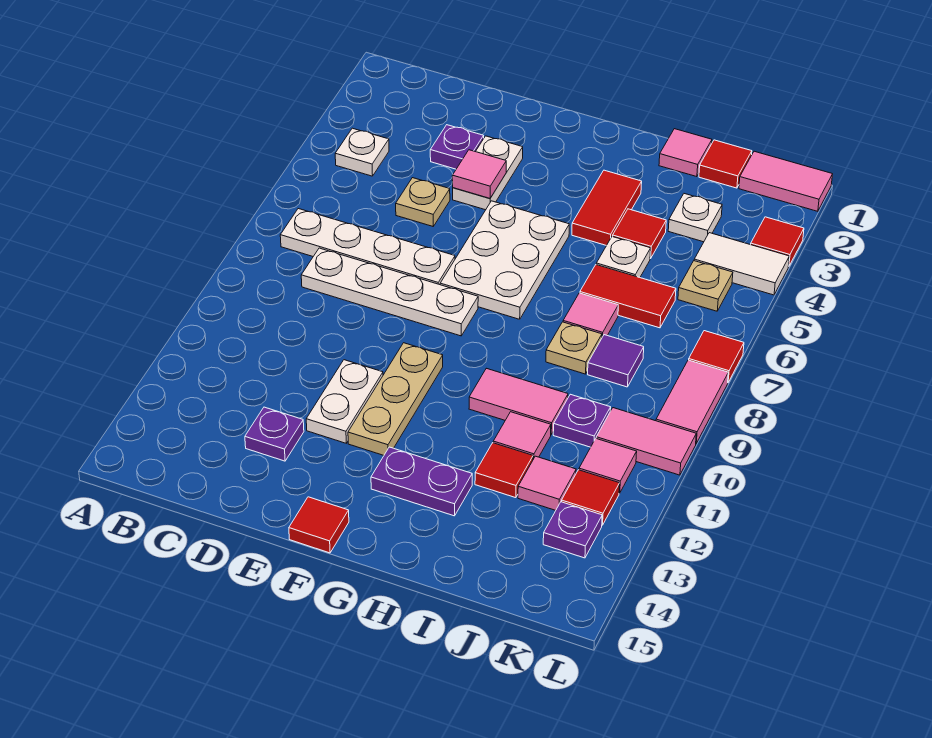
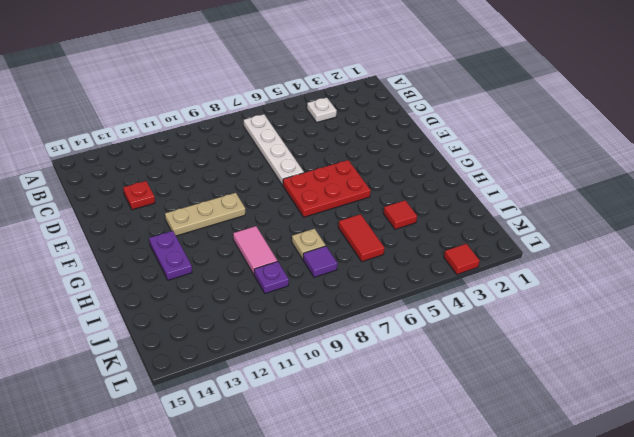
red plate D13 level 1 -> purple plate D13 level 1
red plate F5:G7 level 1 -> white plate F5:G7 level 1
none -> white plate C8:F8 level 1
none -> purple plate D3 level 1
none -> tan plate D5 level 1
none -> white plate E3:E4 level 1

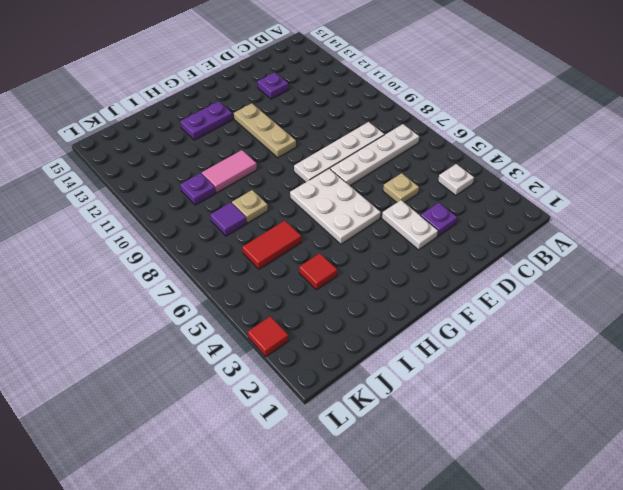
none -> white plate E11:E12 level 1
none -> red tile F15 level 1
none -> red tile H3:H4 level 1
none -> pink tile I1 level 1

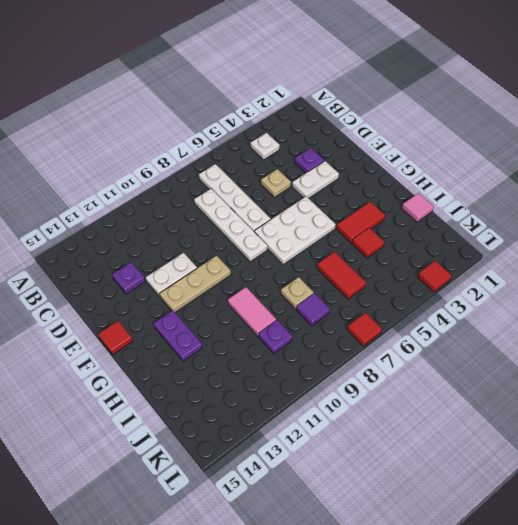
none -> white plate I5 level 1
none -> pink tile I7 level 1
none -> pink tile I11 level 1
none -> red tile I12 level 1

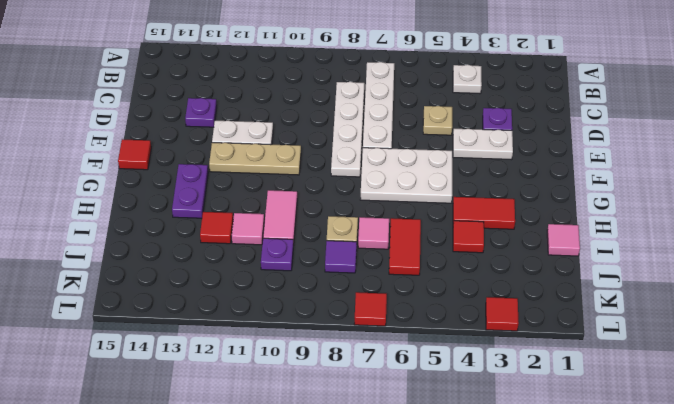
none -> white plate I5 level 1
none -> red tile J1 level 1
none -> white plate J3 level 1
none -> pink tile J12 level 1

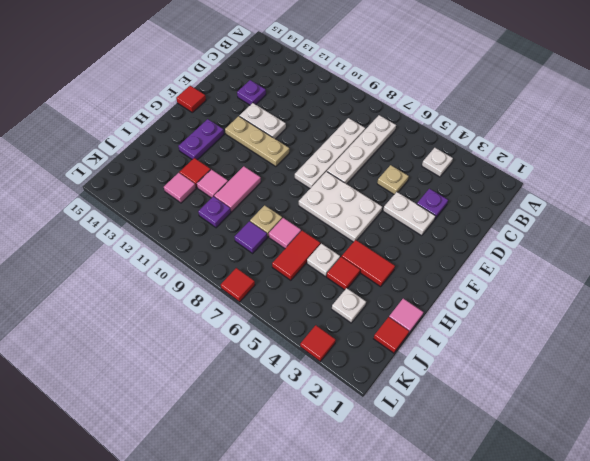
none -> pink tile K1:L1 level 1
none -> white tile K4:L4 level 1
none -> tan plate K5 level 1
none -> pink tile K10:L10 level 1

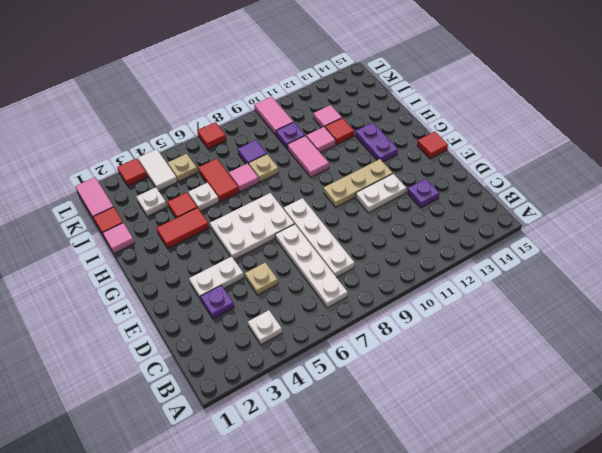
none -> pink tile K11 level 1
none -> red tile K12 level 1
none -> purple plate K13 level 1
none -> pink tile L8:L9 level 1

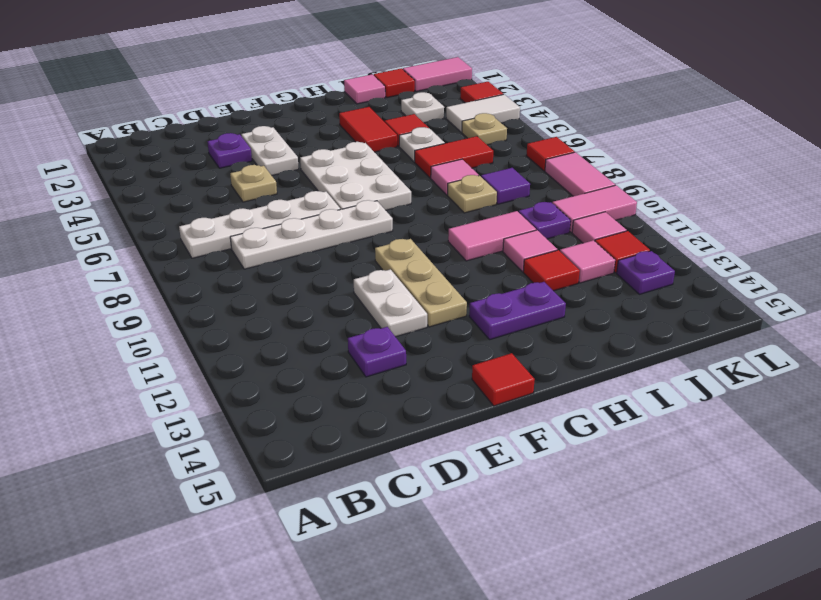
none -> white plate B4 level 1
none -> pink tile E4 level 2

